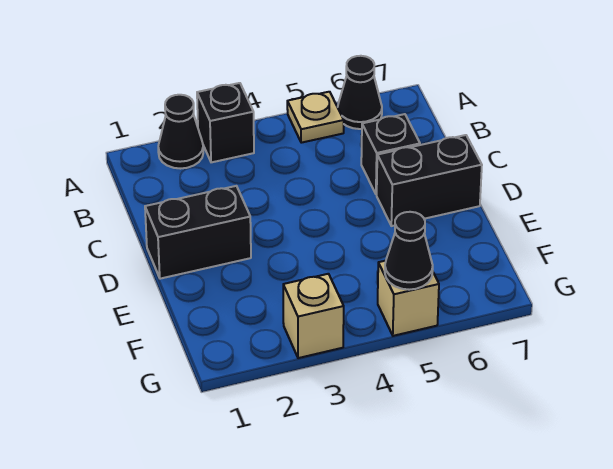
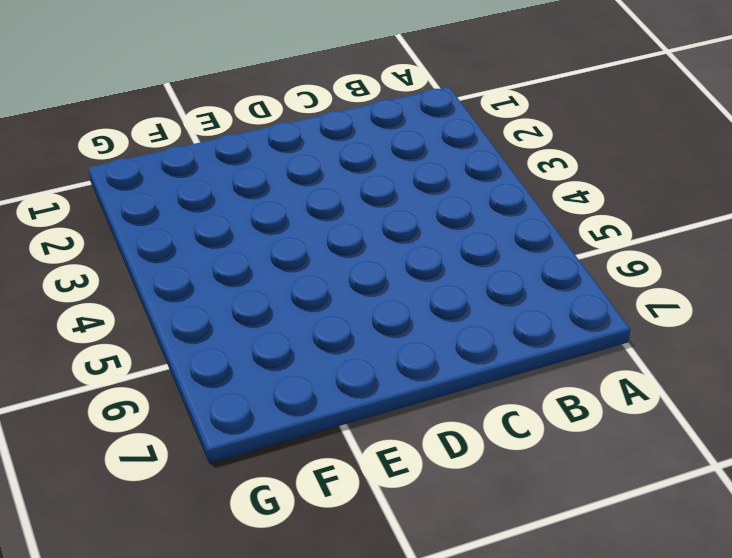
none -> black cone A2 level 1
none -> black brick A3 level 1

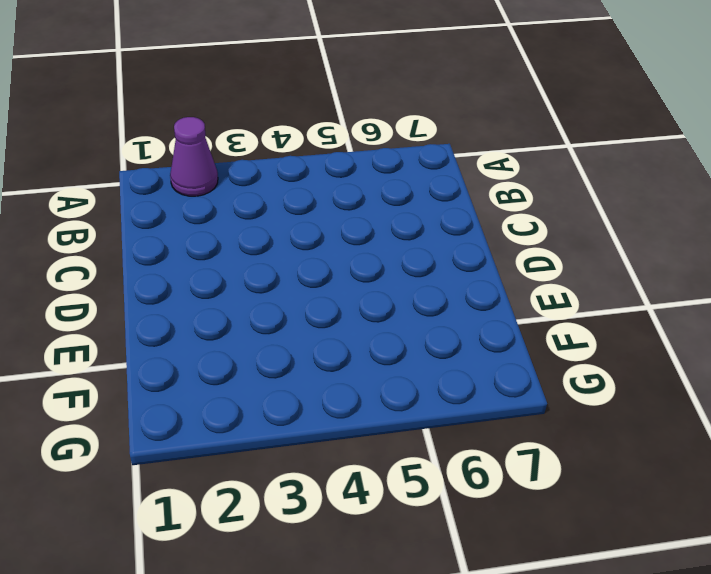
purple cone A2 level 1 -> black cone A2 level 1
none -> black brick A3 level 1
none -> tan plate A5 level 1

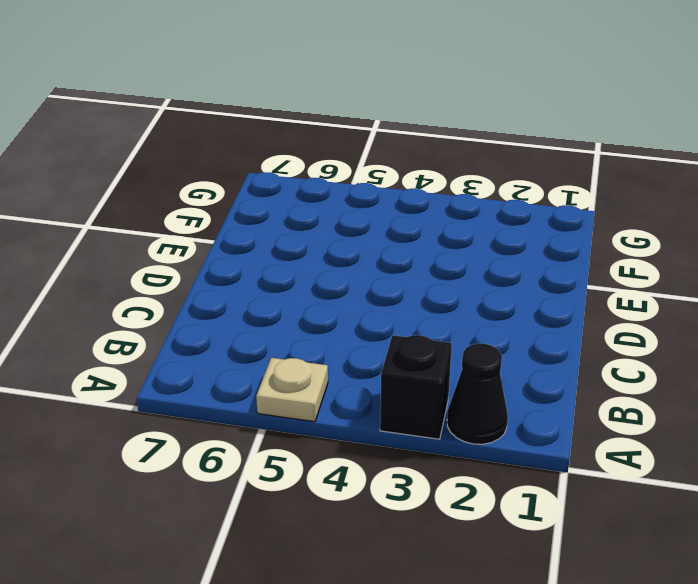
none -> black cone A6 level 1
none -> black brick C6 level 1

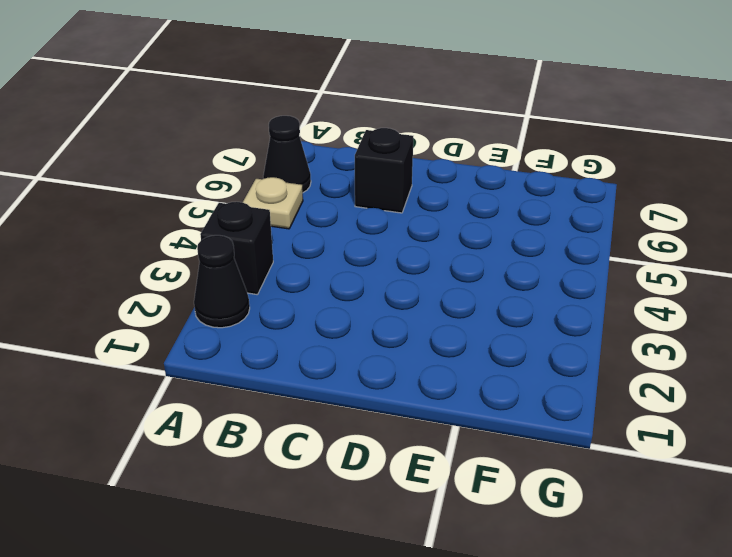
none -> black brick D1:D2 level 1
none -> black brick D6:D7 level 1

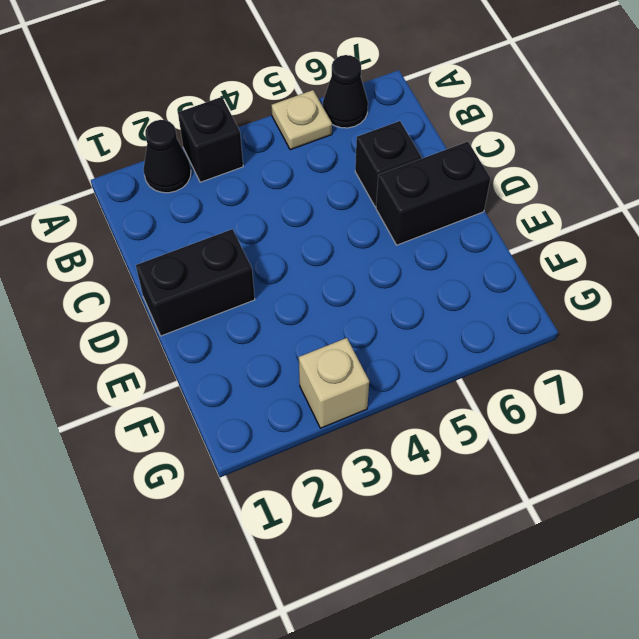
none -> tan brick G5 level 1
none -> black cone G5 level 2

